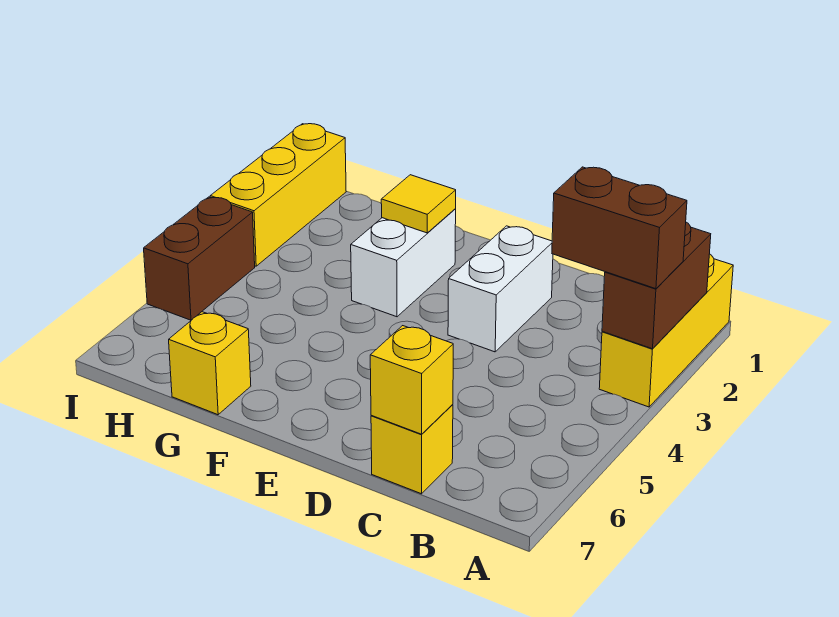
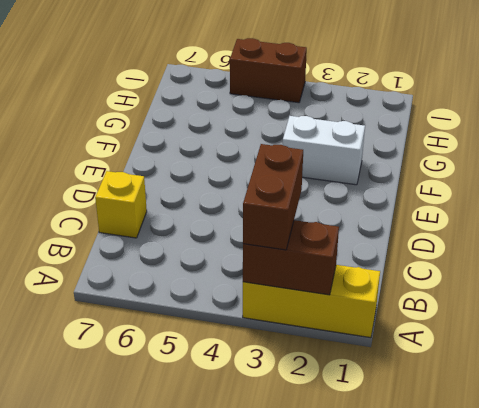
none -> white brick D2:D3 level 1
none -> yellow brick G7 level 1

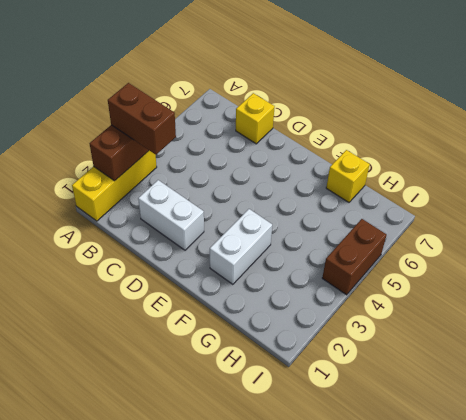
white brick C2:D2 level 1 -> white brick D2:D3 level 1
none -> yellow brick I1:I3 level 1
none -> yellow brick C7 level 2

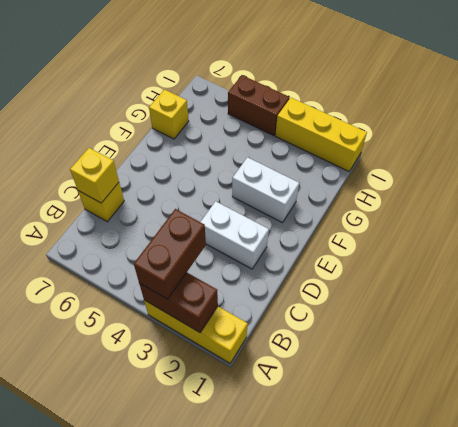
none -> yellow tile F2 level 2

